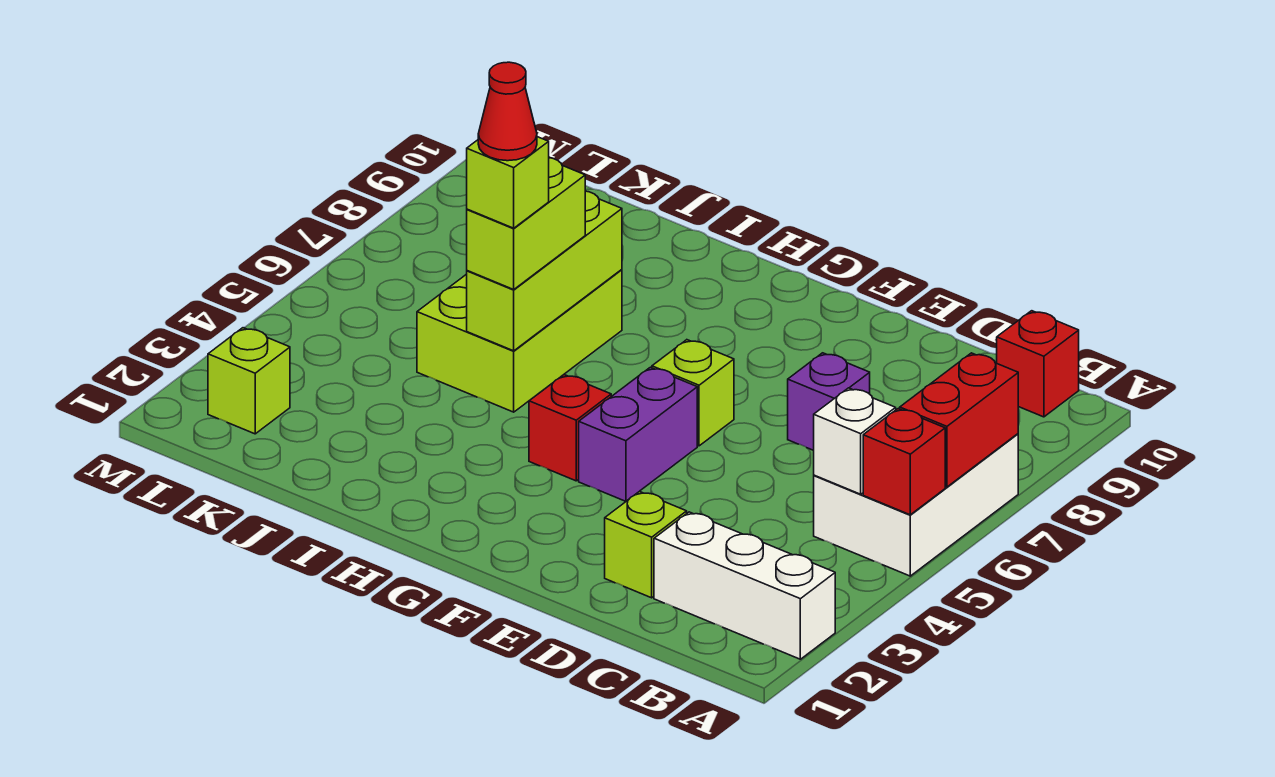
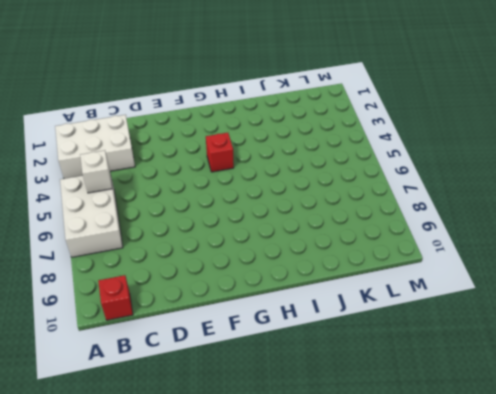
white brick A2:C3 level 1 -> white brick A2:C2 level 1
none -> lime brick D2 level 1
none -> purple brick D7 level 1
none -> purple brick F4:F5 level 1

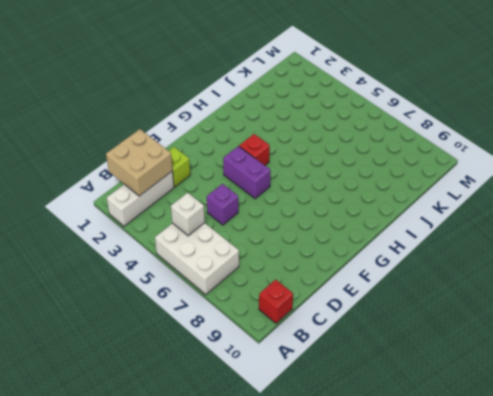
tan brick B1:C2 level 2 -> none
purple brick D5 level 1 -> purple brick D7 level 1
none -> lime brick F6 level 1
none -> lime brick I5:J7 level 1
none -> lime brick L2 level 1

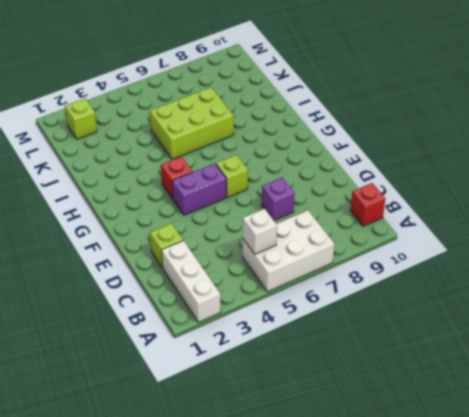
none -> red brick A5 level 2
none -> red brick A6:A7 level 2
none -> lime brick I5:I7 level 2

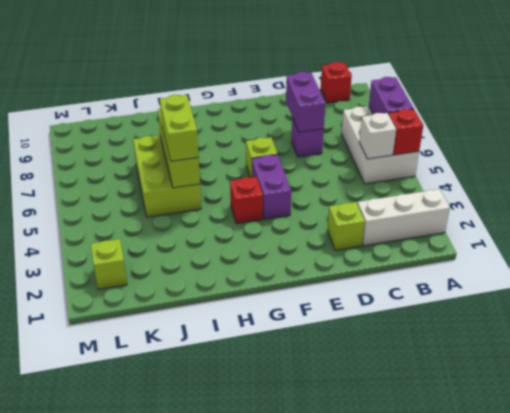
purple brick A6:A7 level 2 -> red brick A6:A7 level 2
purple brick D7:D8 level 2 -> none
none -> lime brick I5 level 4
none -> red cone I5 level 5

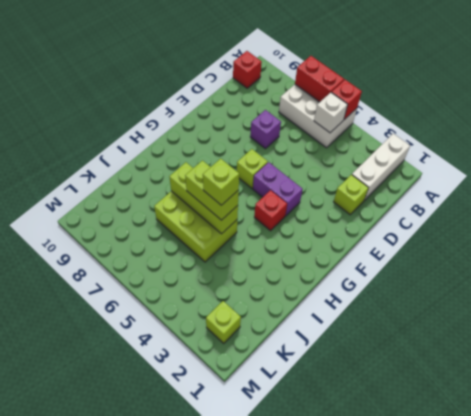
none -> red cone I5 level 5

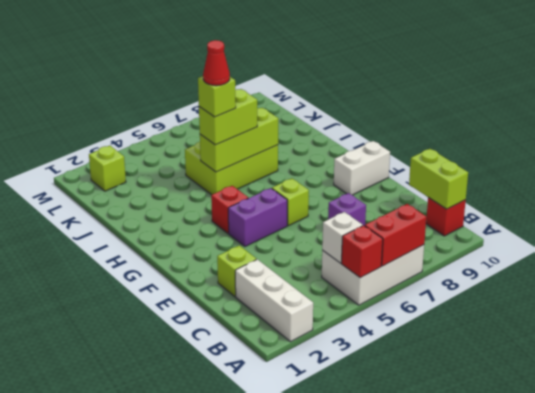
lime brick B10:C10 level 2 -> none
white brick F9:F10 level 1 -> none

